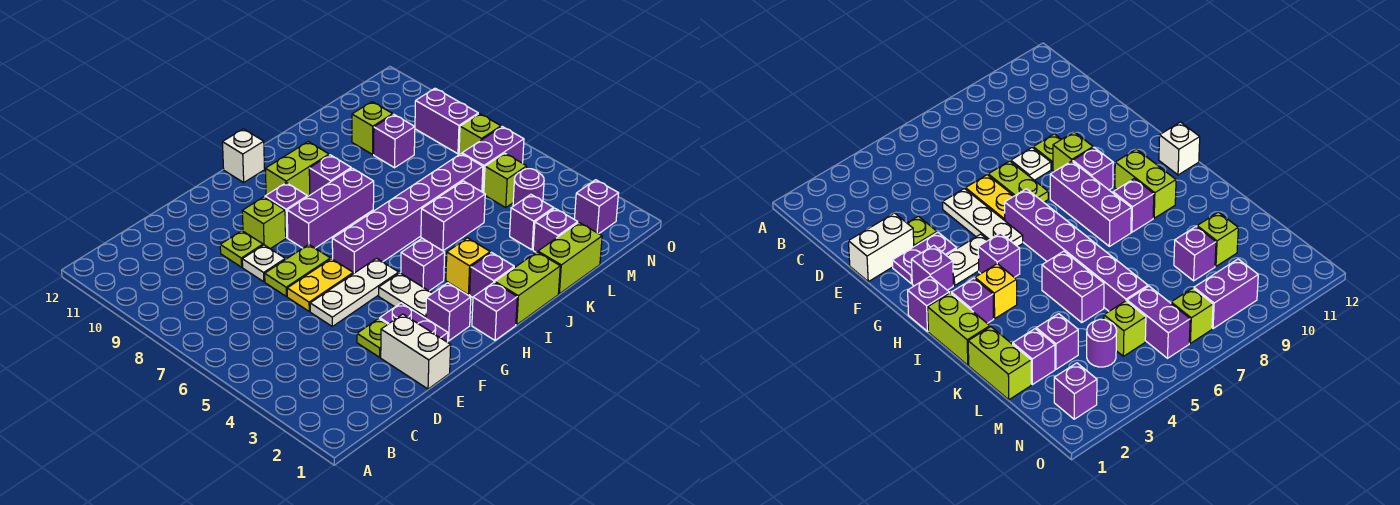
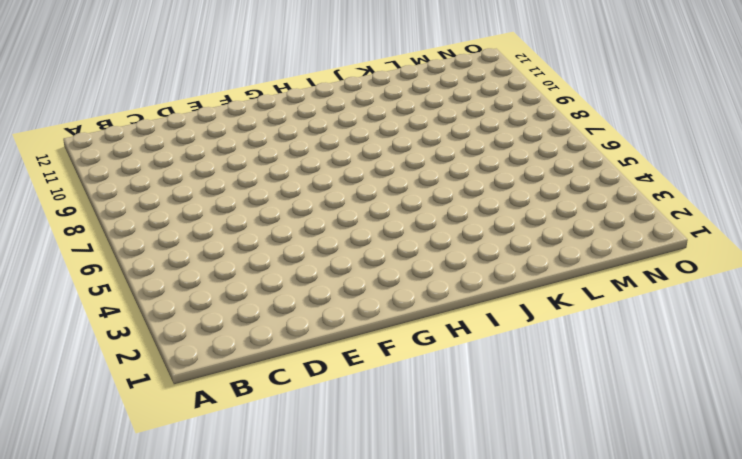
none -> white brick E1:E2 level 1
none -> lime plate E3 level 1
none -> white plate E5:G5 level 1
none -> yellow plate E6:F6 level 1

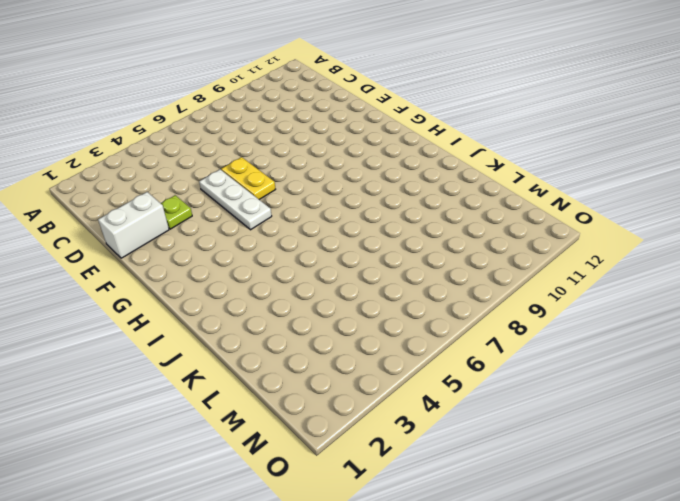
none -> lime plate E7:F7 level 1
none -> white plate E8 level 1
none -> lime plate E9 level 1
none -> purple plate F2:F3 level 1

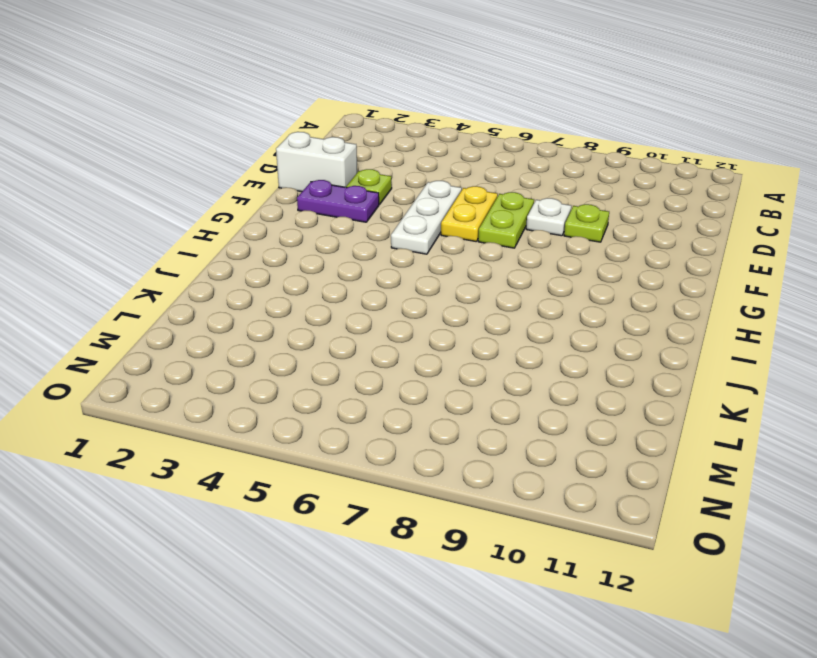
none -> lime brick F9 level 1
none -> purple brick G2 level 1
none -> white plate G3:G4 level 1
none -> purple brick G6:L6 level 1

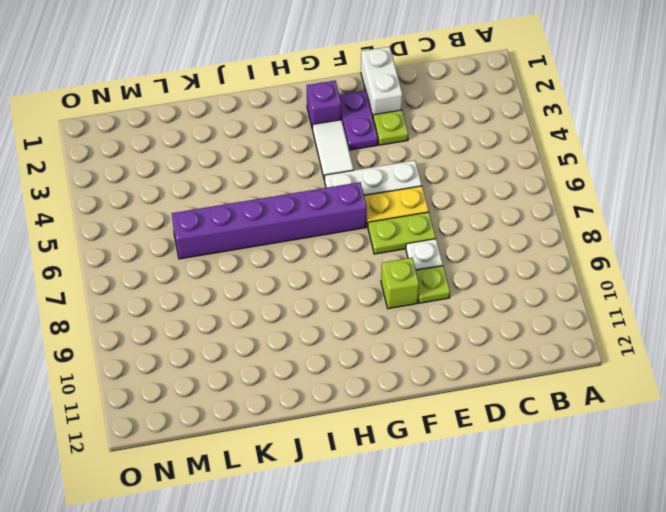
white tile G3:G4 level 1 -> white plate G3:G4 level 1
none -> purple brick G8:I8 level 1
none -> purple brick G9 level 1
none -> purple brick H1 level 1
none -> purple brick H4 level 1

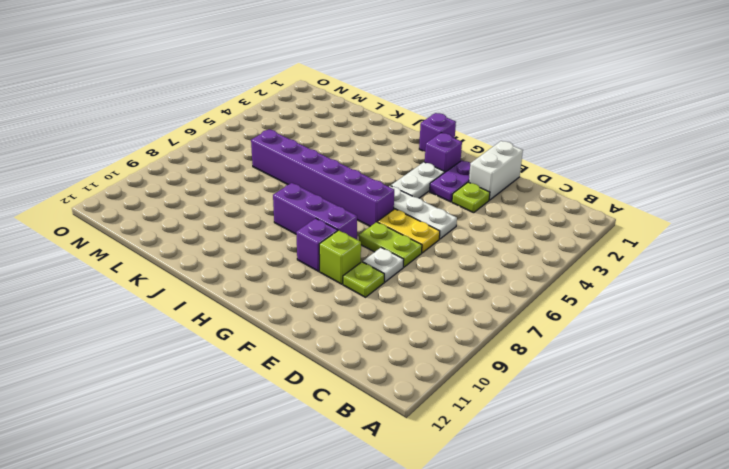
none -> purple brick H4 level 1
none -> lime brick H10:I10 level 1
none -> white brick H12 level 1
none -> lime brick I1:J1 level 1

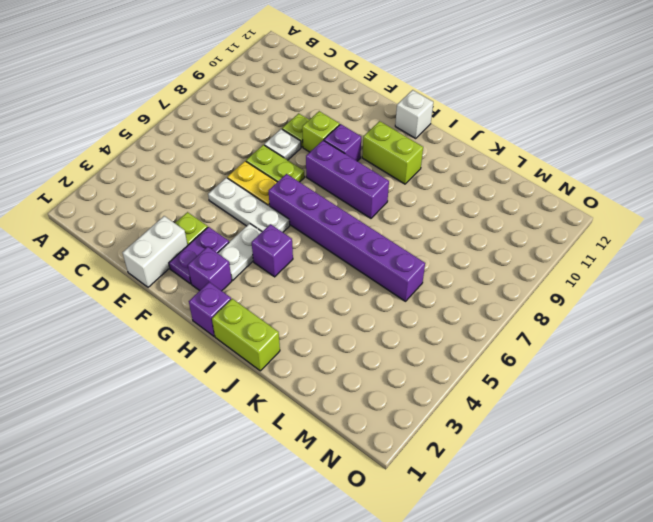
none -> purple brick I2 level 1
none -> yellow brick I3 level 1
none -> purple brick I9 level 1
none -> purple brick J5:K5 level 1

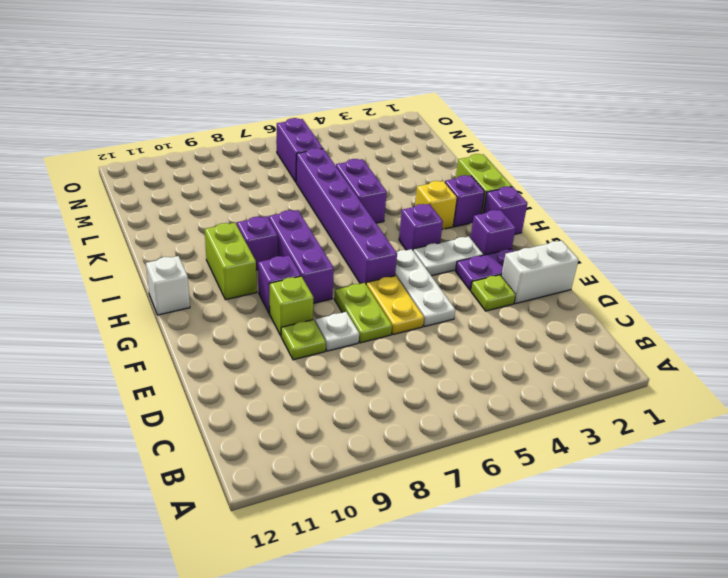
none -> lime brick K1:L1 level 1
none -> purple brick L2 level 1
none -> purple brick L3 level 1
none -> purple brick L9 level 1

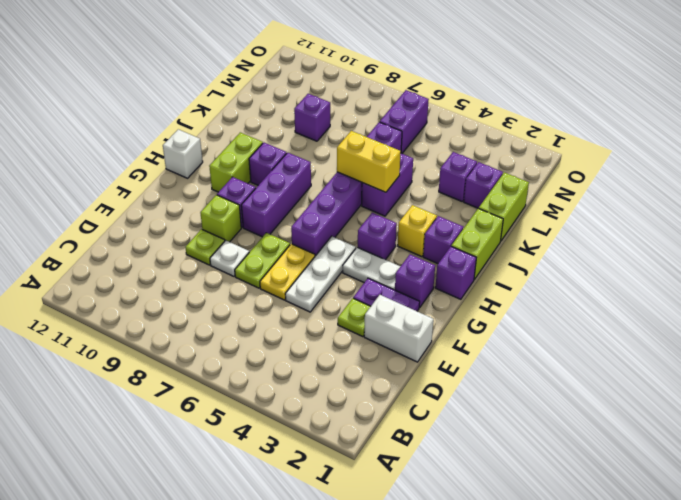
yellow brick J5:J6 level 2 -> none
none -> lime brick L10 level 1
none -> purple round brick M4 level 1
none -> lime brick M5 level 1
none -> purple brick N2 level 1

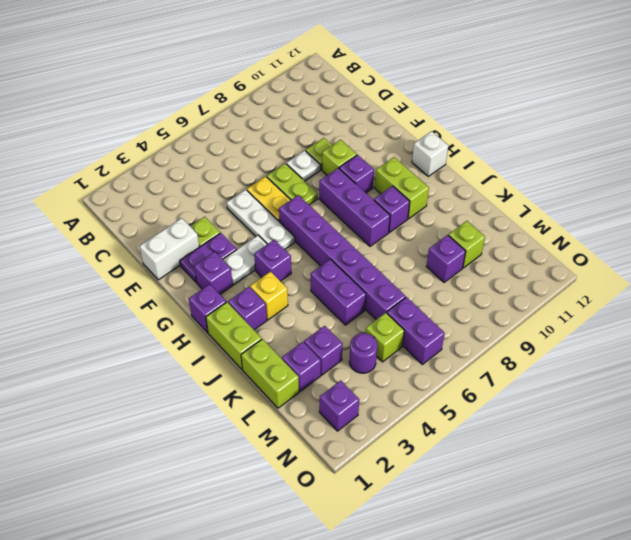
none -> lime brick N7 level 1
none -> purple brick N8:N9 level 1

